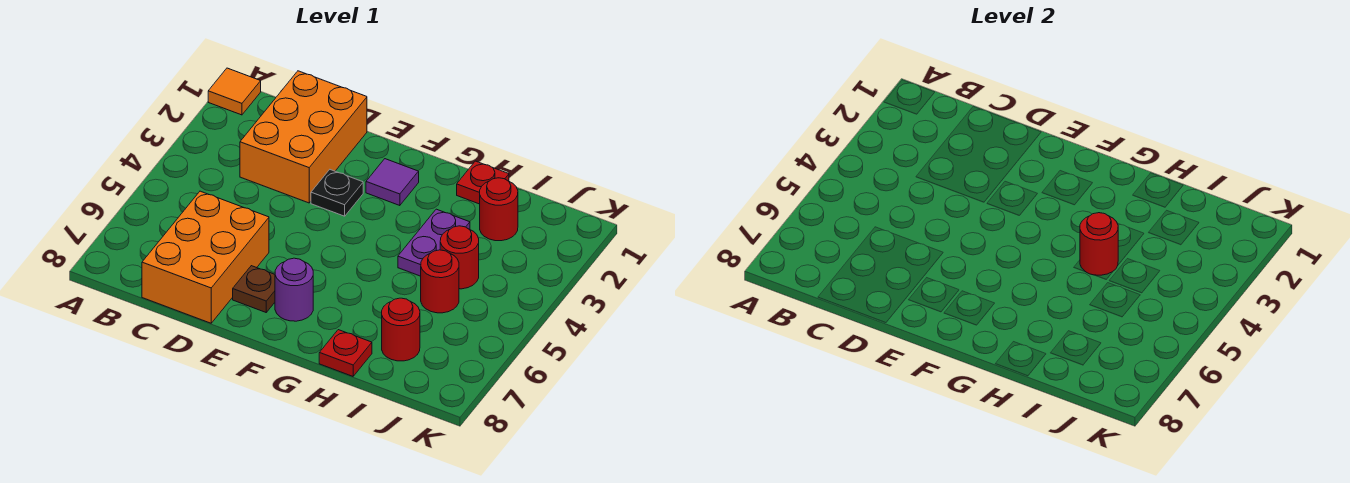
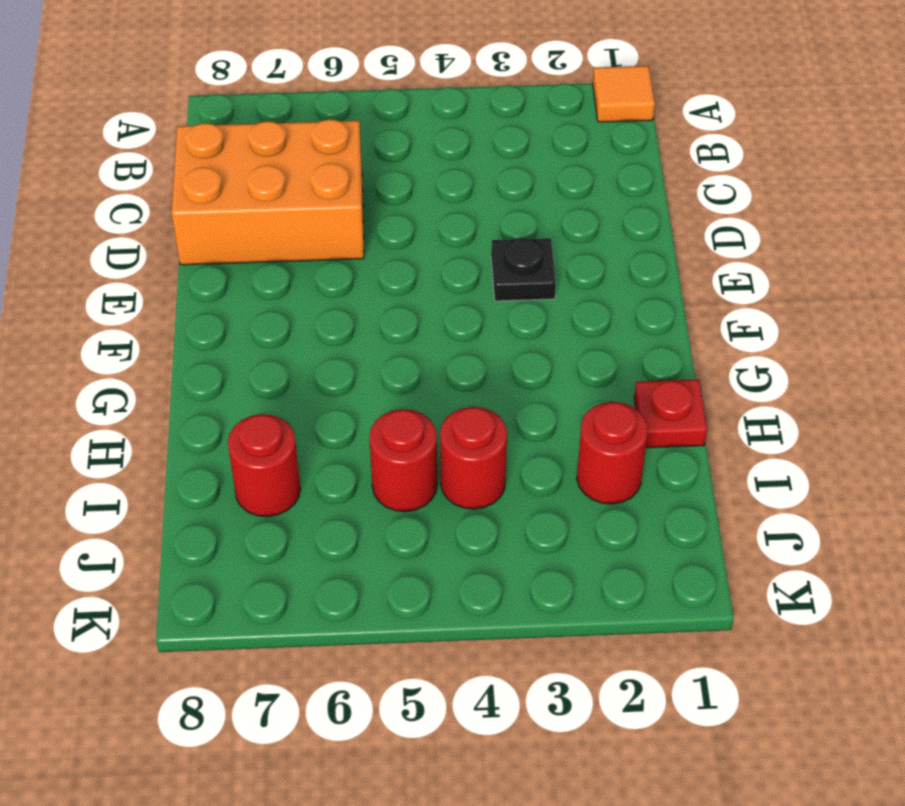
none -> orange brick C1:D3 level 1
none -> brown plate E7 level 1
none -> purple tile F2 level 1

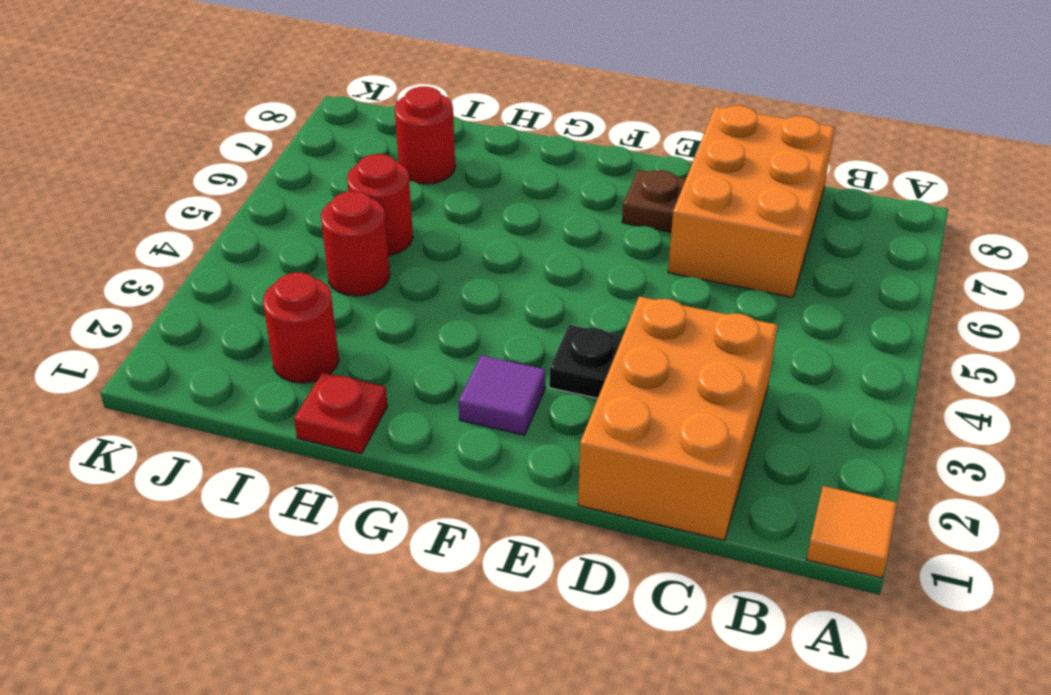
none -> purple round brick F7 level 1
none -> purple plate H3:H4 level 1
none -> red plate H8 level 1

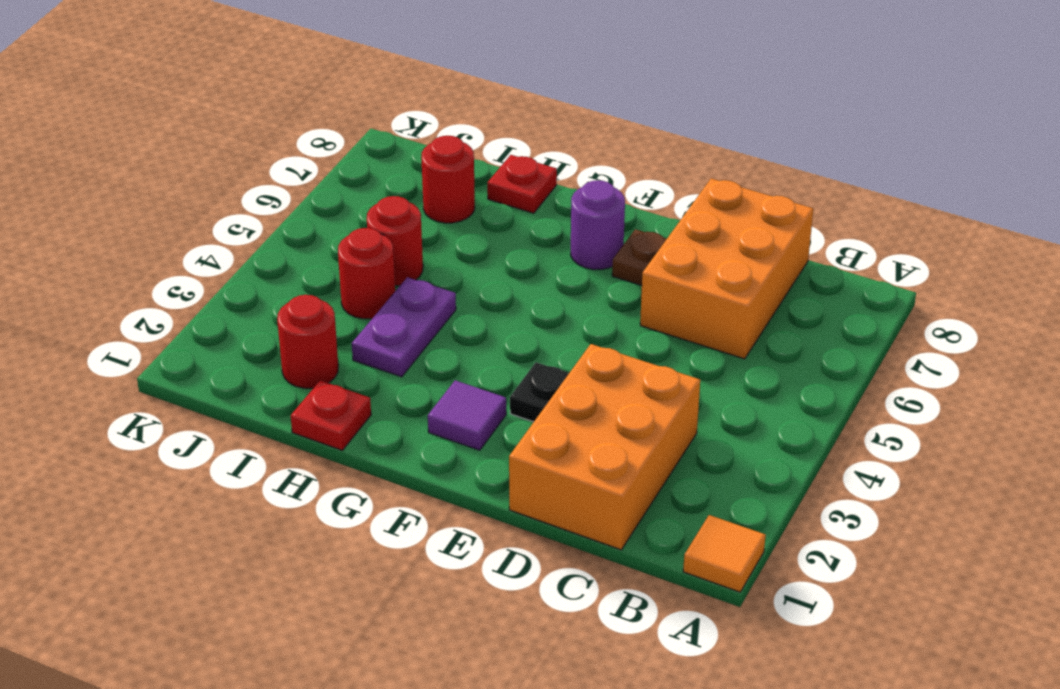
none -> red round brick H4 level 2

